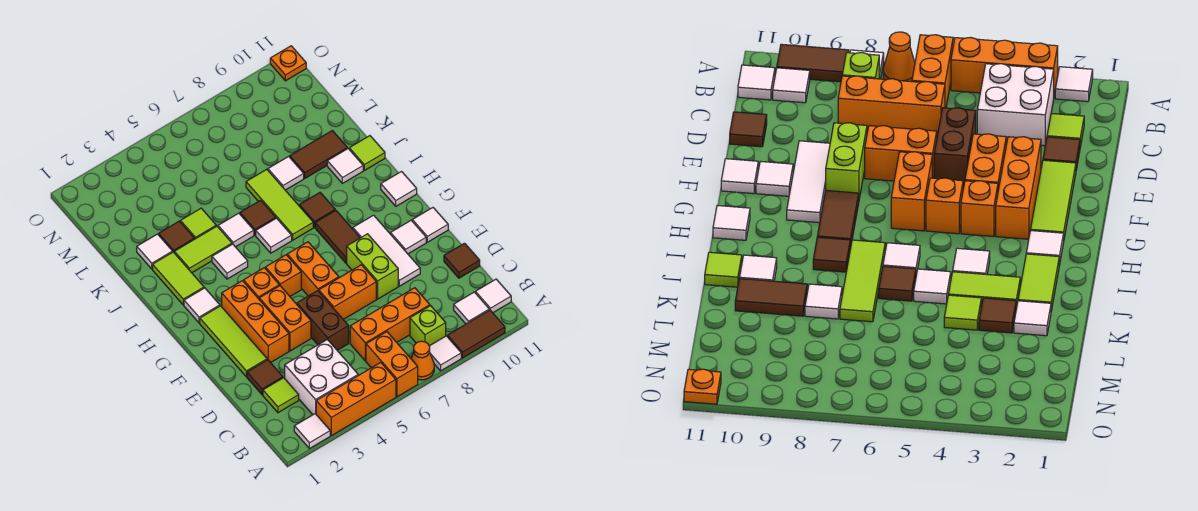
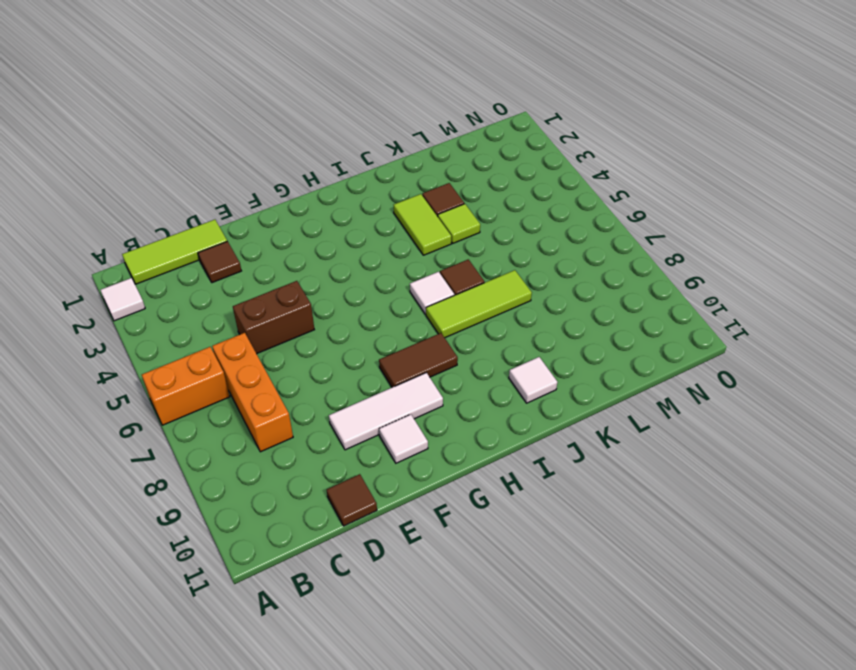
lime tile B1:D1 level 1 -> lime tile E2:G2 level 1
none -> orange brick A3:A5 level 1
none -> orange cone A7 level 1
none -> white tile A8 level 1
none -> brown tile A9:A10 level 1

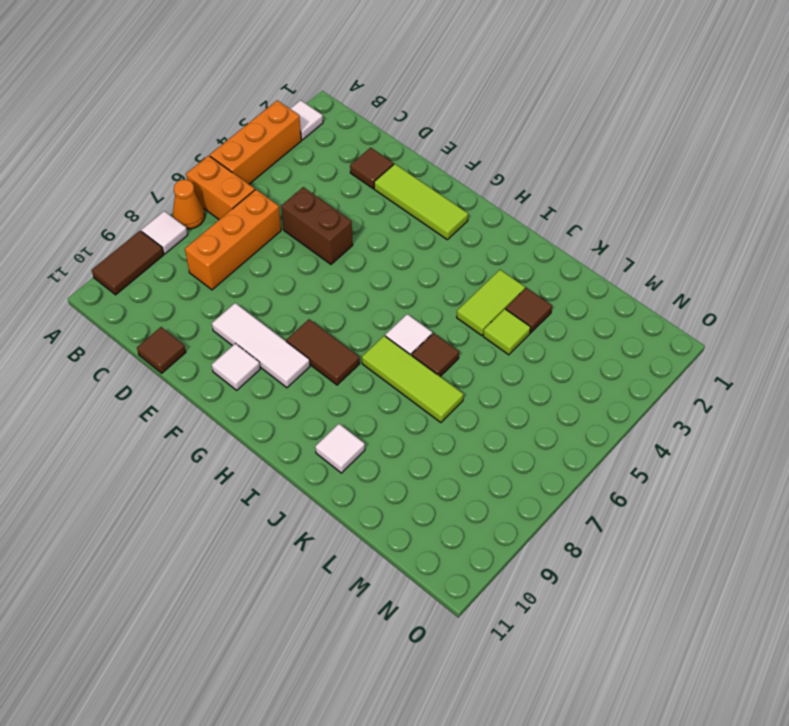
none -> white brick B3:C4 level 1
none -> lime brick B8 level 1
none -> white tile B10 level 1
none -> white tile B11 level 1

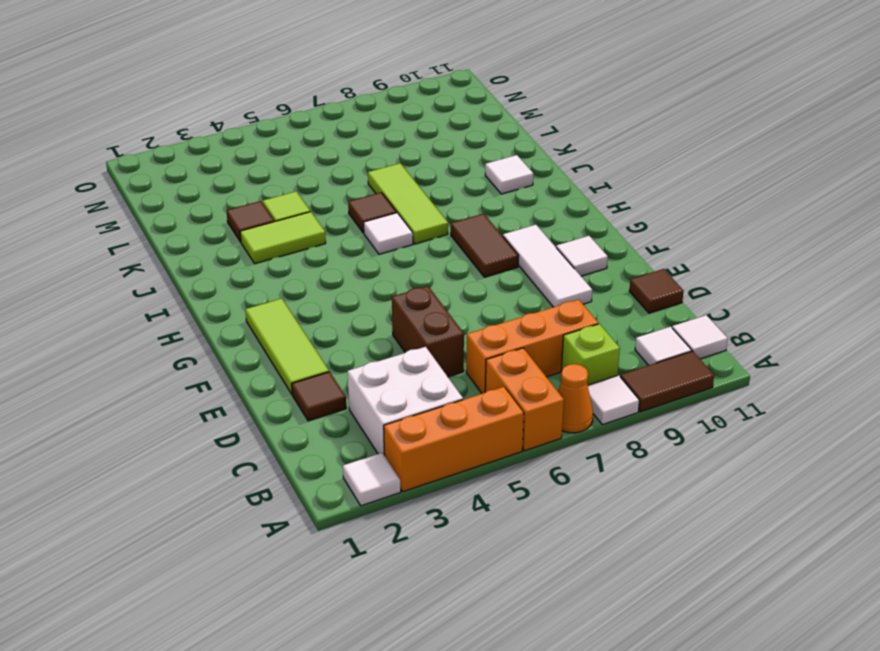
none -> lime tile C2 level 1
none -> orange brick E3:G3 level 1
none -> orange brick E4:F4 level 1
none -> orange brick E6:E7 level 1

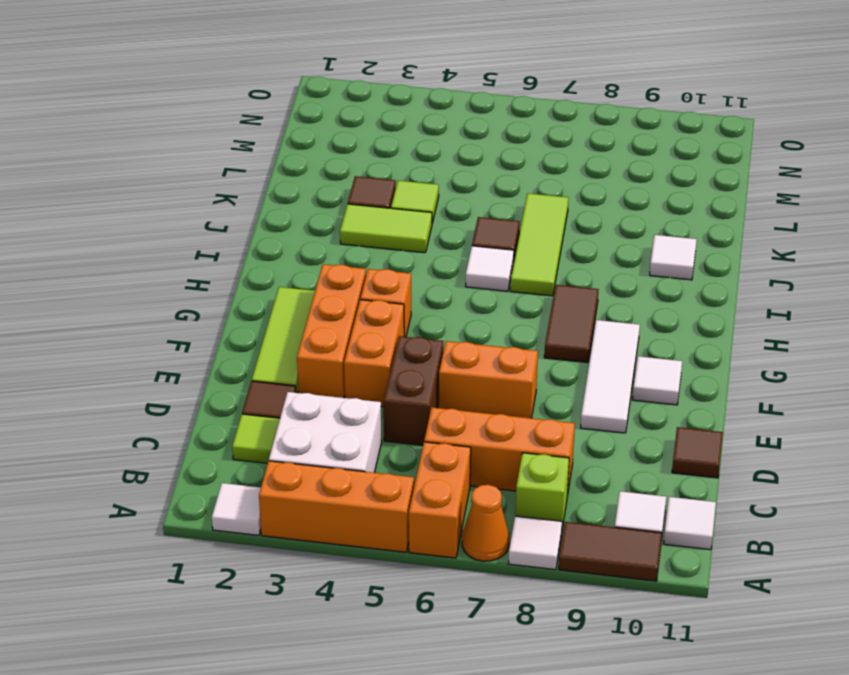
none -> lime brick E8:F8 level 1
none -> orange brick F6:G6 level 1
none -> white tile F11 level 1
none -> orange brick G5 level 1

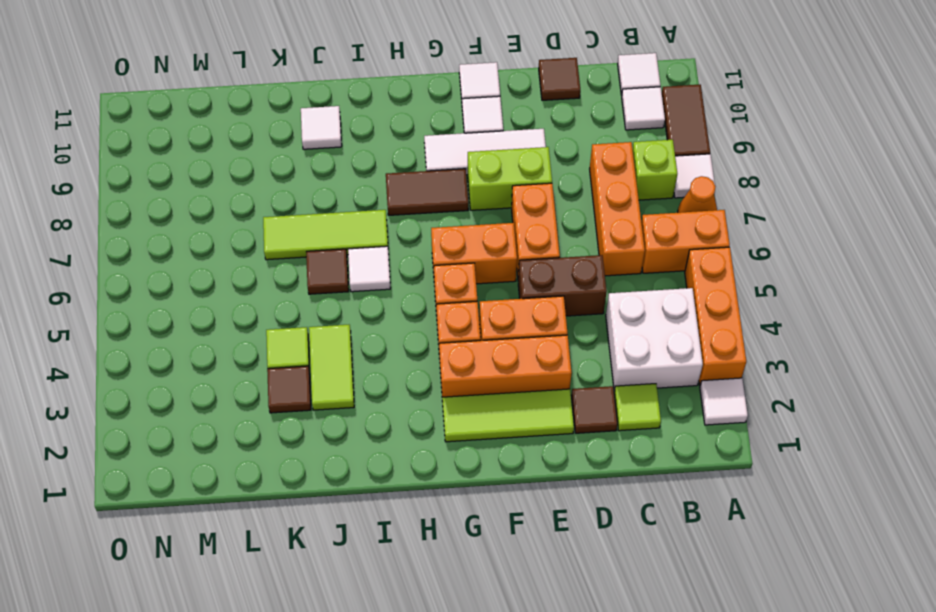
none -> white tile H2 level 1
none -> white tile H11 level 1
none -> lime tile I2:J2 level 1
none -> white tile I4 level 1

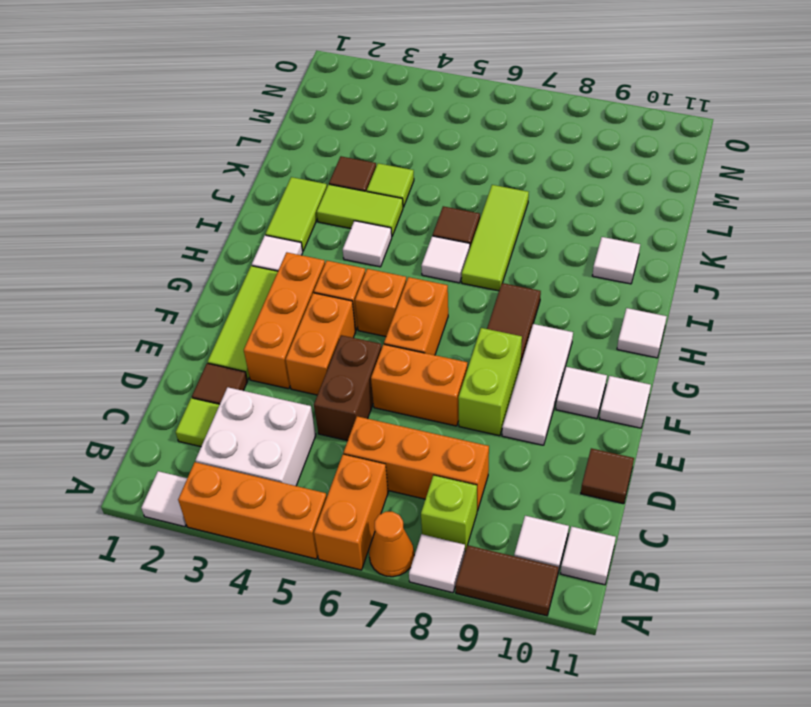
none -> brown tile I8 level 1
none -> white tile J5 level 1
none -> lime tile J11 level 1
none -> white tile K2 level 1

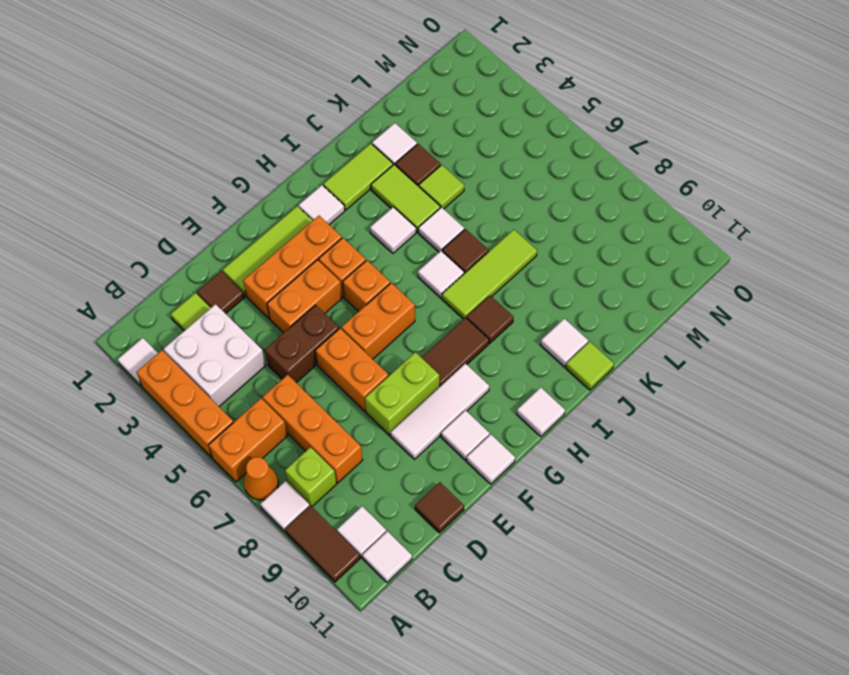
none -> white tile K8 level 1
none -> brown tile K9:K10 level 1
none -> orange plate O11 level 1

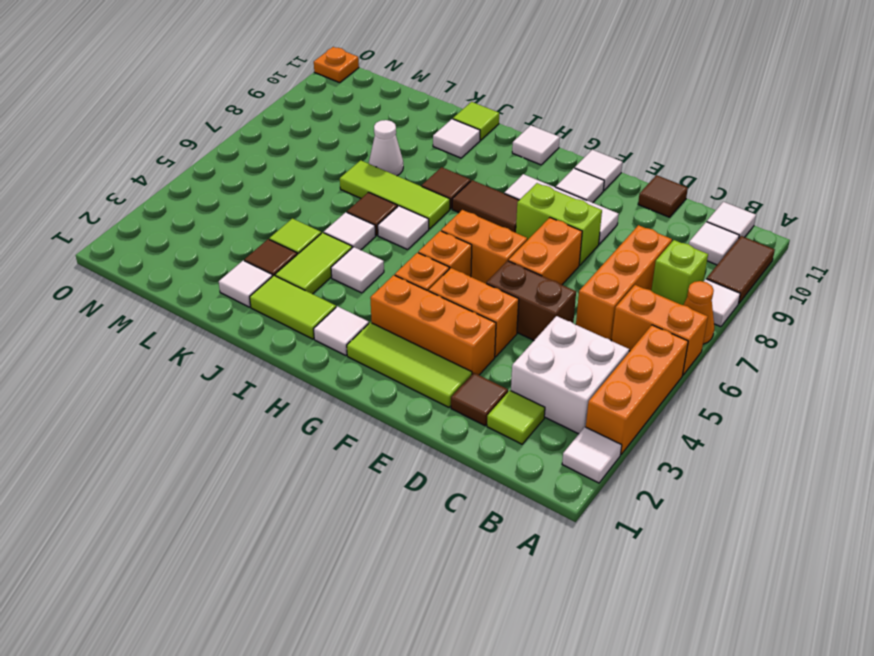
white cone K8 level 1 -> white tile K8 level 1
none -> brown tile K9:K10 level 1

